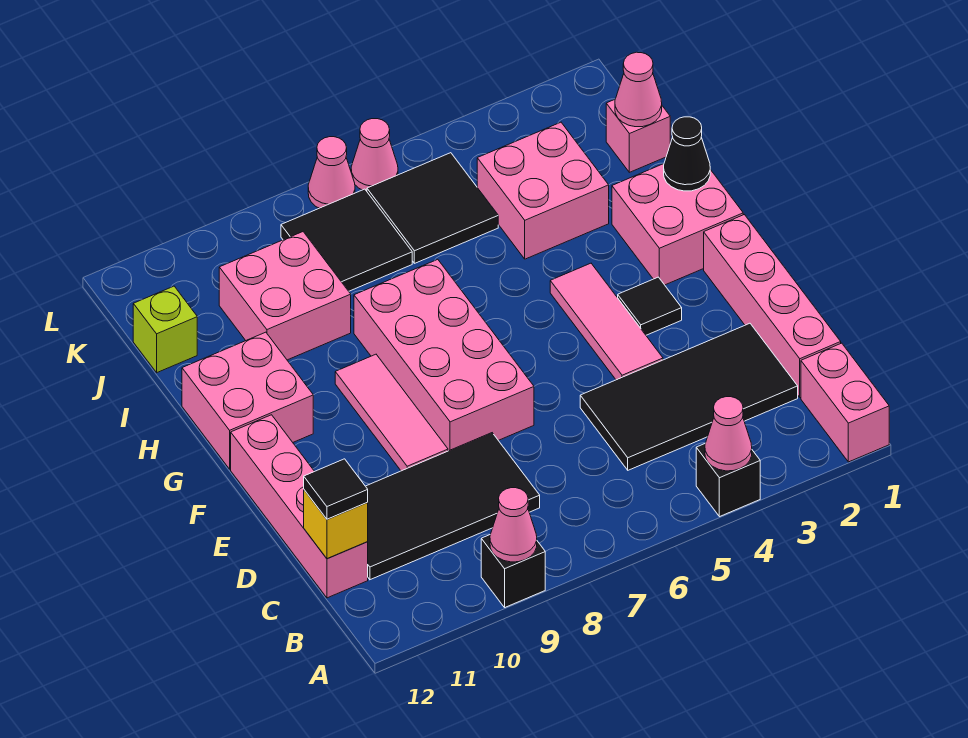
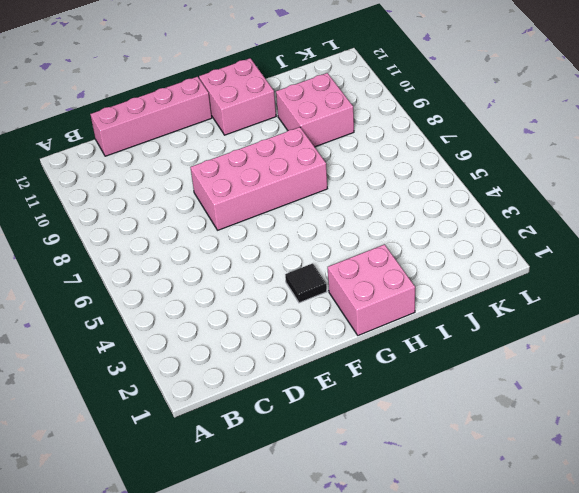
none -> pink brick A1:B1 level 1
none -> black brick A4 level 1
none -> black brick A9 level 1

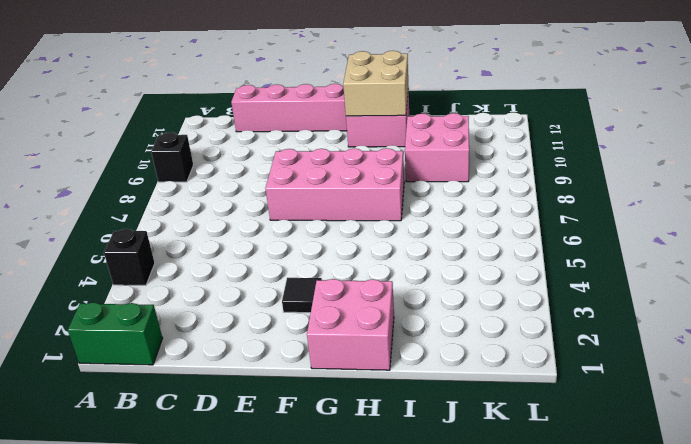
green brick A1:B1 level 1 -> pink brick A1:B1 level 1
tan brick G11:H12 level 2 -> none
none -> pink brick C1:F1 level 1
none -> black tile C2:D5 level 1
none -> black tile C8:D11 level 1

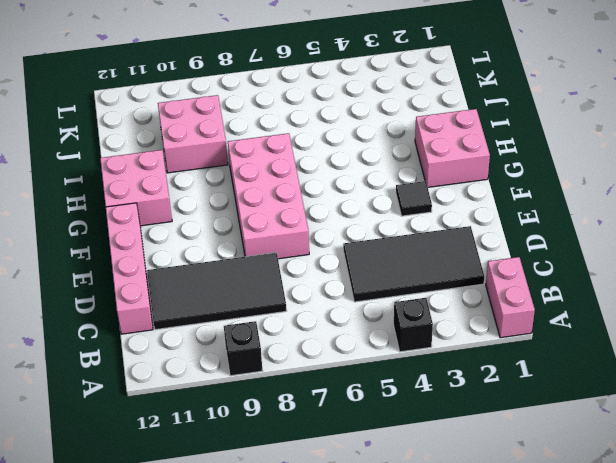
none -> pink brick C1:F1 level 1
none -> pink tile E4:G4 level 1
none -> pink tile E9:G9 level 1

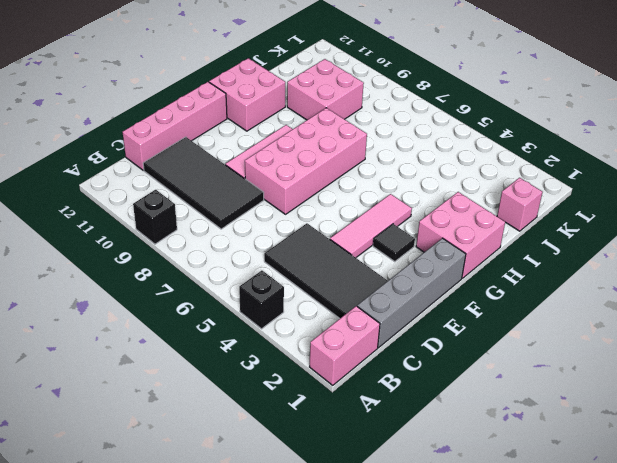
grey brick C1:F1 level 1 -> pink brick C1:F1 level 1
none -> pink brick I3:J4 level 1
none -> black tile J5:K6 level 1
none -> black tile J7:K8 level 1

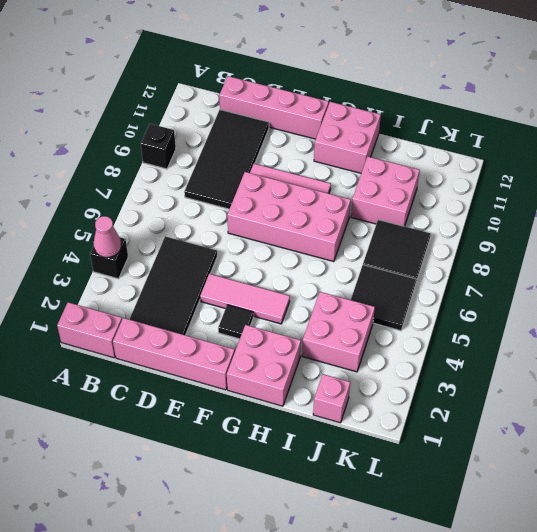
none -> lime brick J12 level 1
none -> pink cone L6 level 1
none -> pink cone L7 level 1

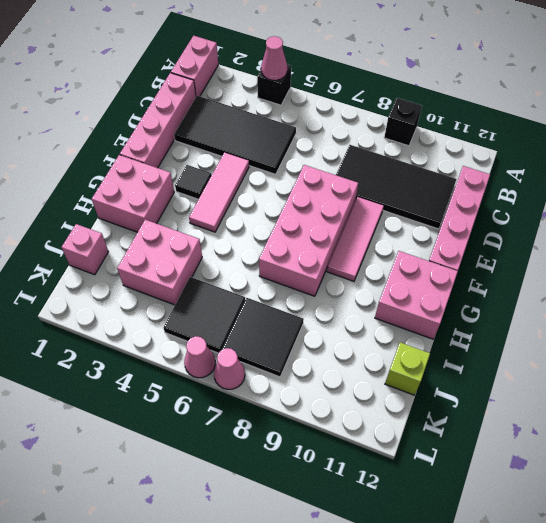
none -> pink brick I9:J10 level 1
none -> pink cone A9 level 2
none -> yellow brick C12 level 2

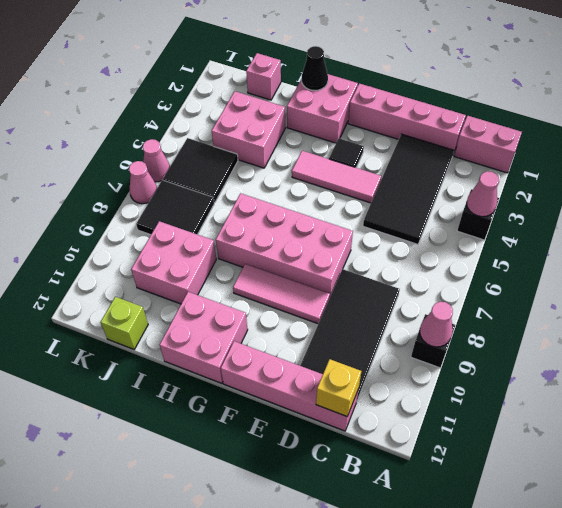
none -> pink cone J1 level 2
none -> black tile C12 level 3

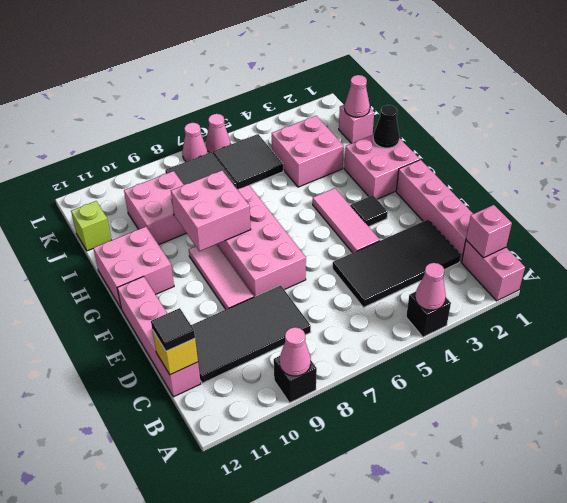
pink brick B1 level 2 -> none
pink brick G8:H9 level 2 -> none

